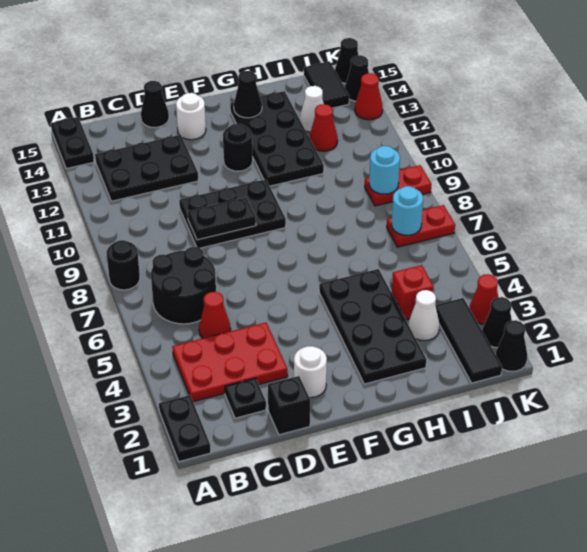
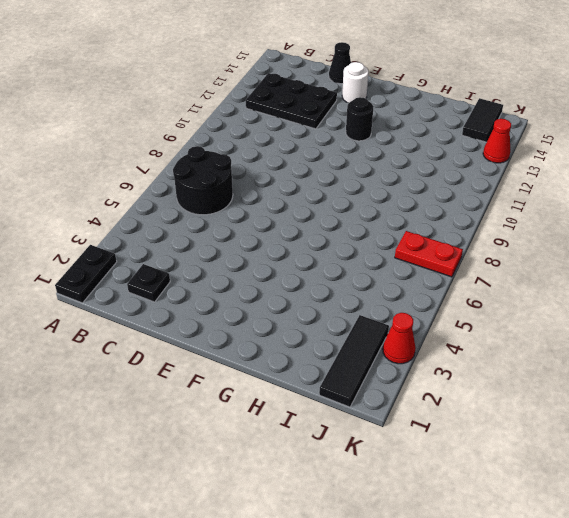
none -> black round brick A8 level 1
none -> black plate A14:A15 level 1
none -> red plate B3:D4 level 1
none -> red cone C5 level 1

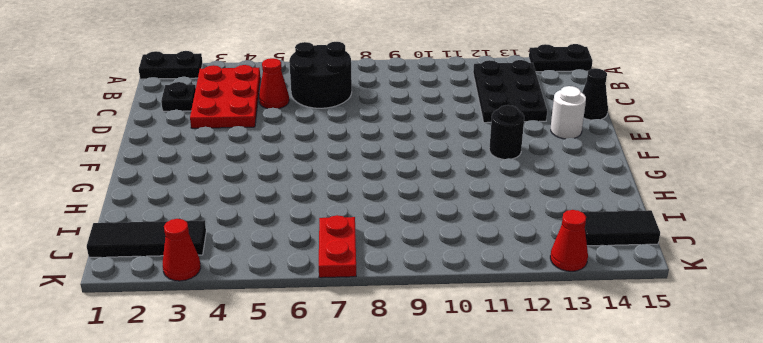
none -> black round brick A8 level 1
none -> black brick D1 level 1
none -> black plate D9:F10 level 1
none -> white round brick E2 level 1

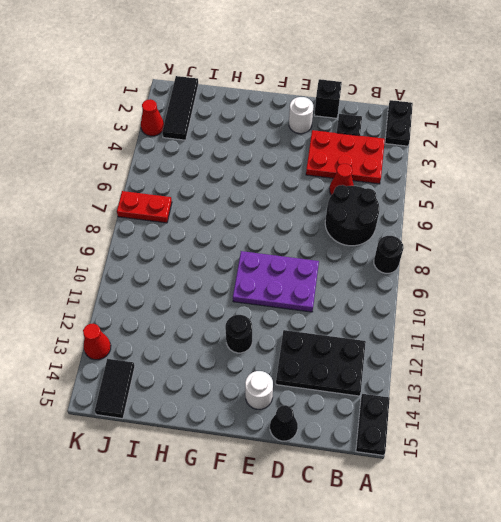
purple plate D9:F10 level 1 -> black plate D9:F10 level 1
none -> black plate G2:H5 level 1
none -> black plate G11:H14 level 1
none -> white cone I3 level 1
none -> red brick I4 level 1

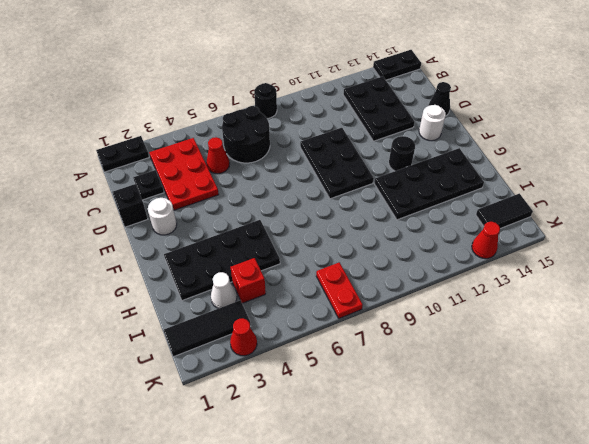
none -> red cone I12 level 1
none -> white cone I13 level 1
none -> red plate J9:K9 level 1
none -> black cone K1 level 1

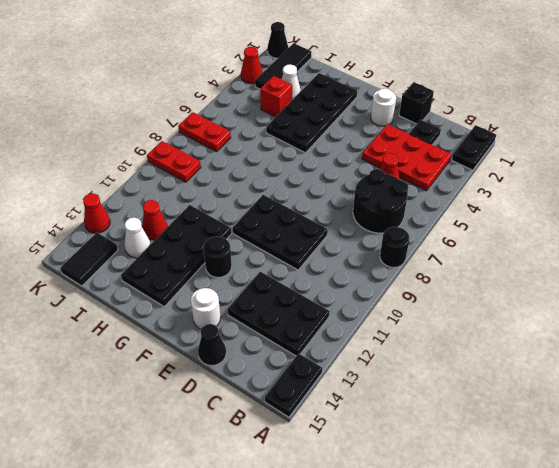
none -> black cone K2 level 1
none -> black cone K14 level 1
none -> black cone K15 level 1
none -> black plate D9:E9 level 2

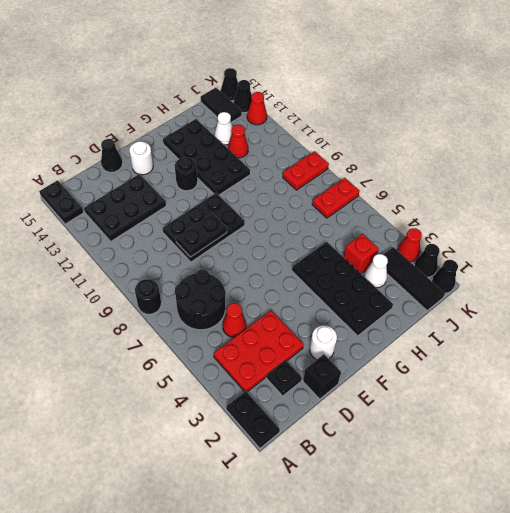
none -> black cone G14 level 2
none -> cyan round brick J7 level 2
none -> cyan round brick J9 level 2

